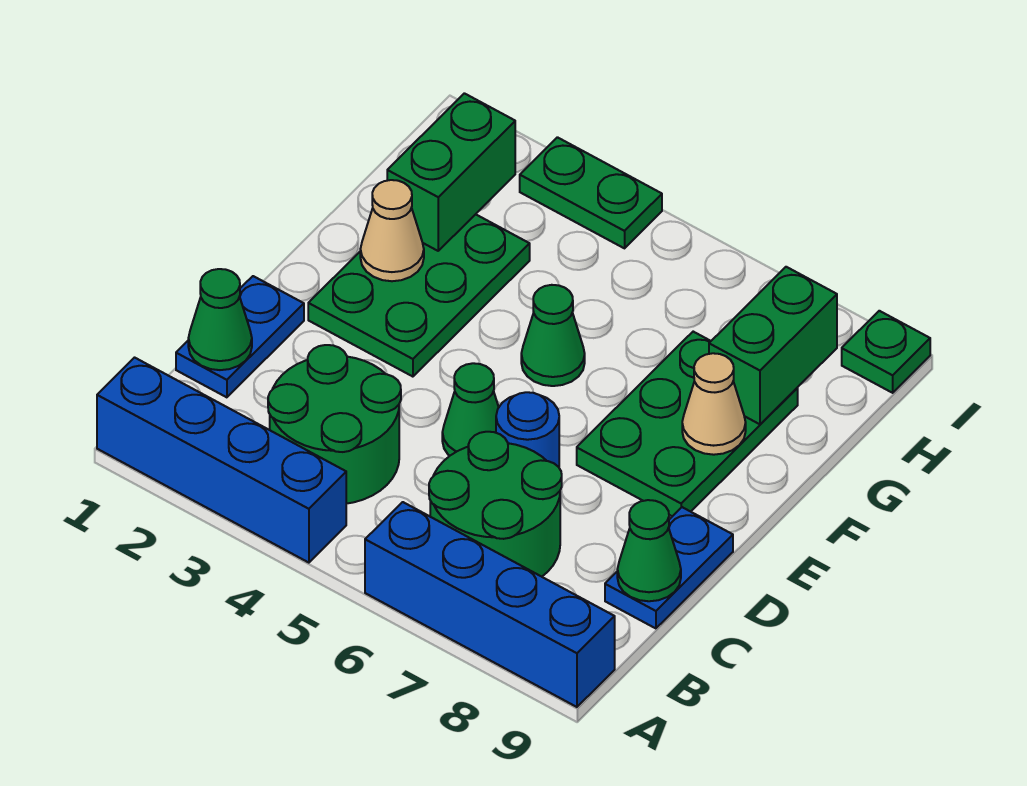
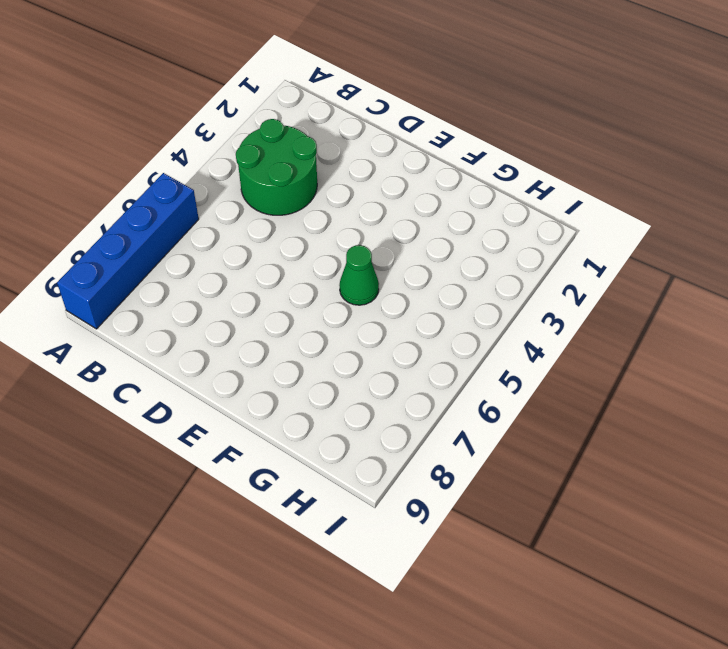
none -> blue brick A1:A4 level 1
none -> green round brick B6:C7 level 1
none -> blue plate C1:D1 level 1

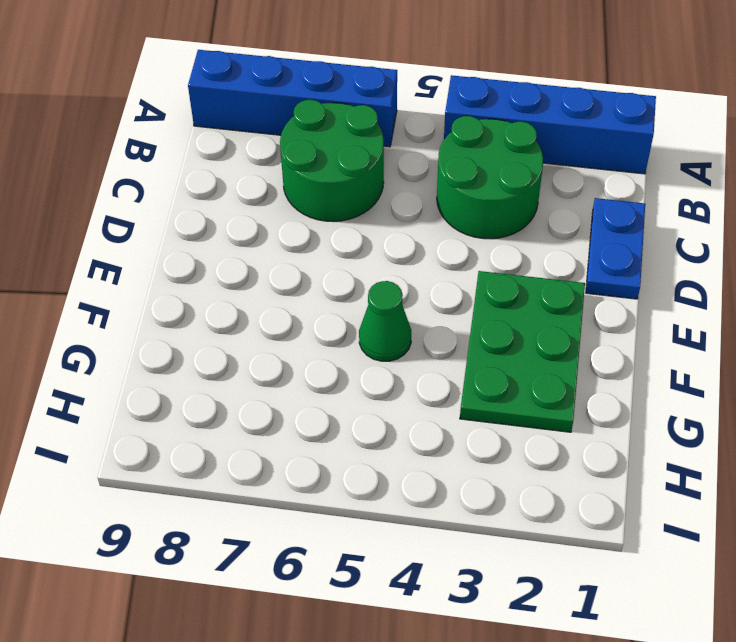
none -> blue plate C9:D9 level 1
none -> green cone D5 level 1
none -> blue round brick D6 level 1

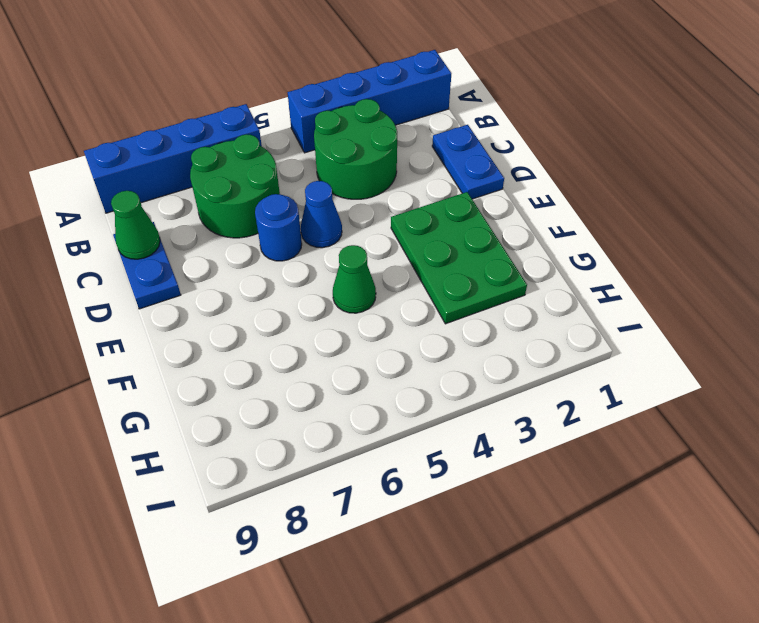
blue cone D5 level 1 -> green cone D5 level 1
none -> green plate E7:G8 level 1
none -> green plate I3:I4 level 1
none -> green plate I9 level 1

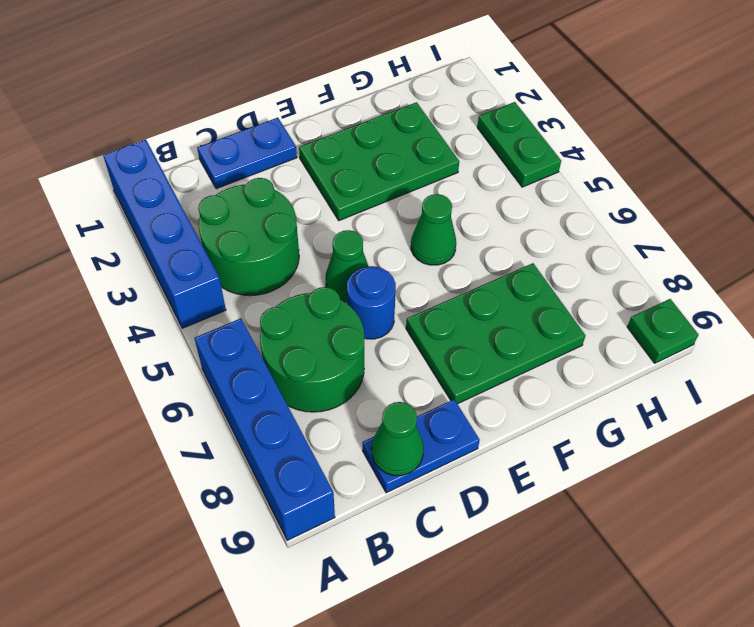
none -> green cone C1 level 2
none -> tan cone F2 level 2
none -> tan cone F8 level 2

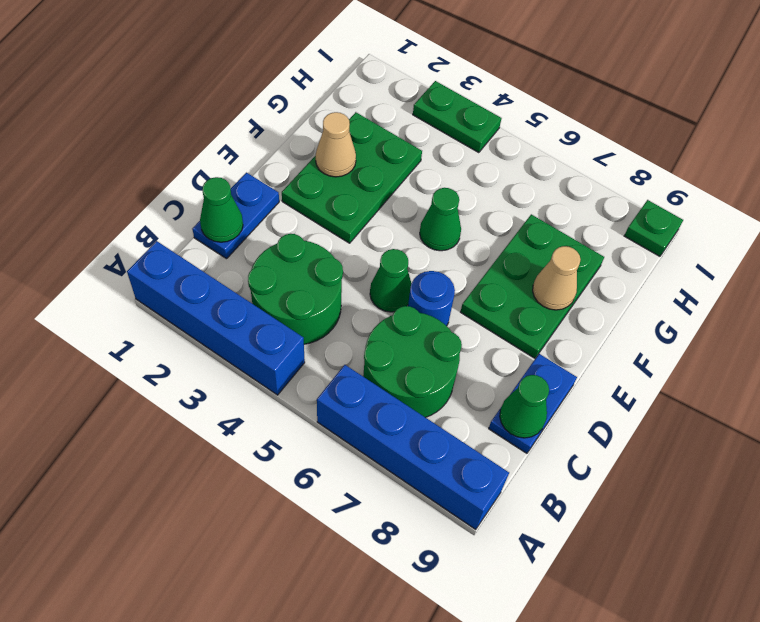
none -> green brick G2:H2 level 2
none -> green brick G8:H8 level 2

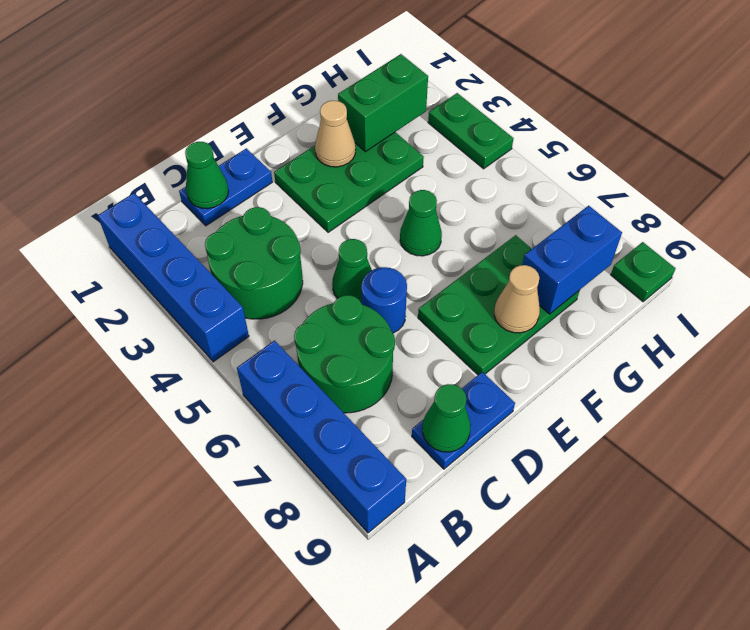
blue brick G8:H8 level 2 -> green brick G8:H8 level 2

